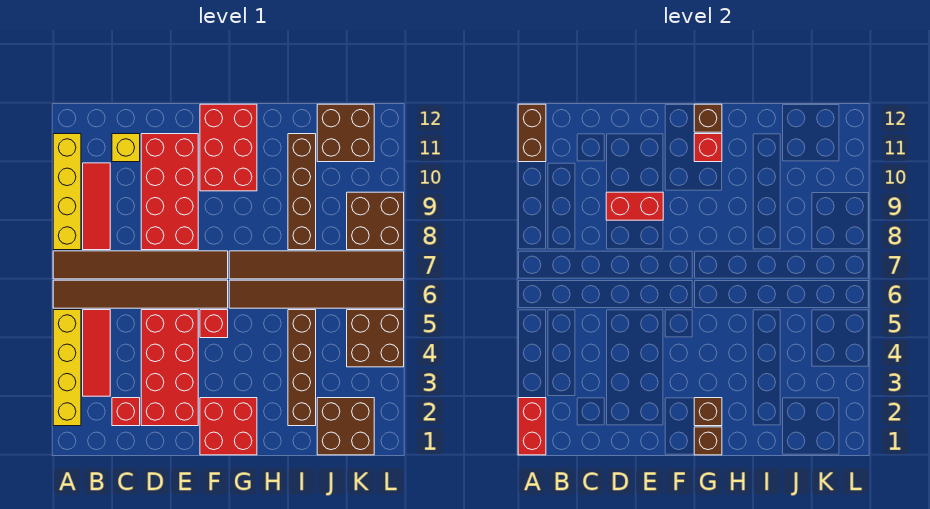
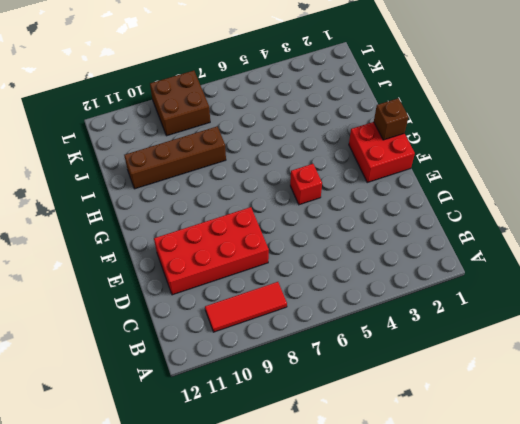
none -> yellow brick A2:A5 level 1
none -> brown tile A6:F6 level 1
none -> brown tile A7:F7 level 1

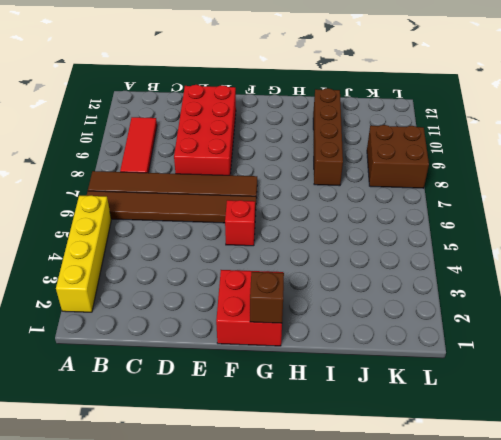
none -> yellow brick A8:A11 level 1
none -> red tile B3:B5 level 1
none -> red brick C2 level 1

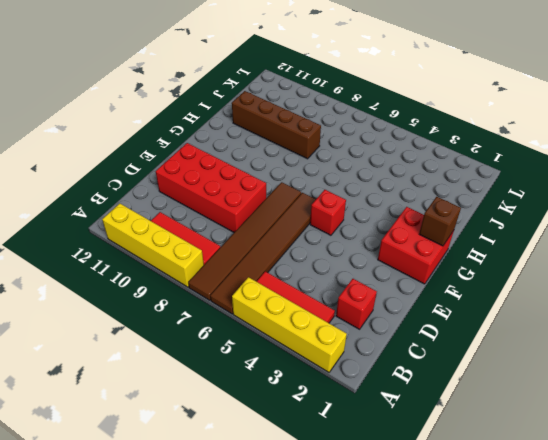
none -> yellow brick C11 level 1
none -> red brick D2:E5 level 1
none -> red brick F10:G12 level 1

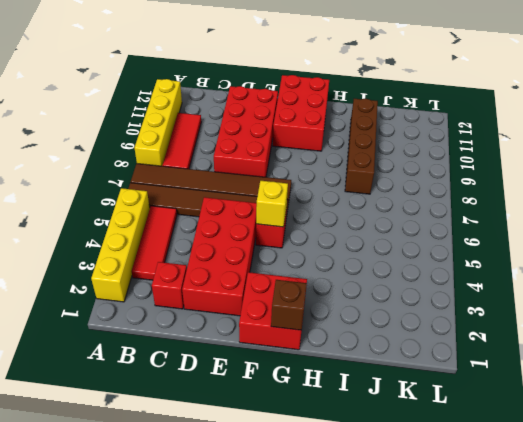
yellow brick F5 level 2 -> yellow brick C11 level 1
none -> brown tile G6:L6 level 1
none -> brown tile G7:L7 level 1
none -> brown brick I2:I5 level 1

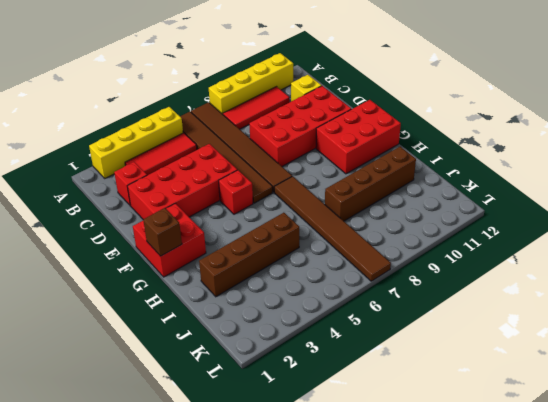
none -> brown tile G6:L6 level 1
none -> brown brick J1:K2 level 1
none -> brown brick J11:K12 level 1

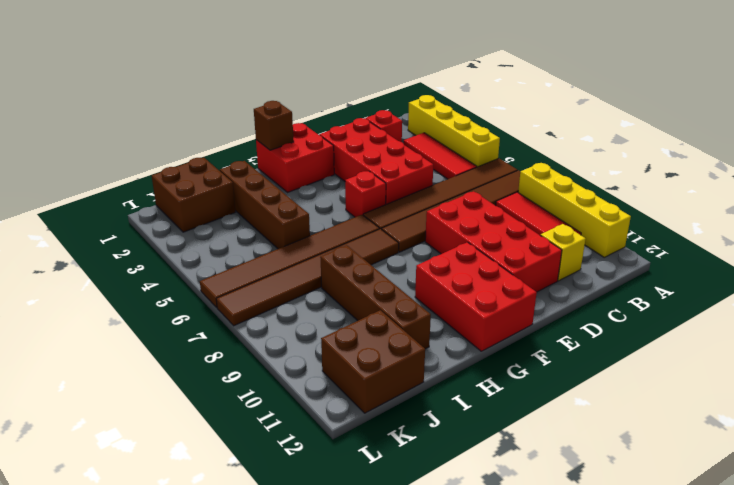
none -> brown brick K4:L5 level 1
none -> brown brick K8:L9 level 1
none -> red brick A1:A2 level 2

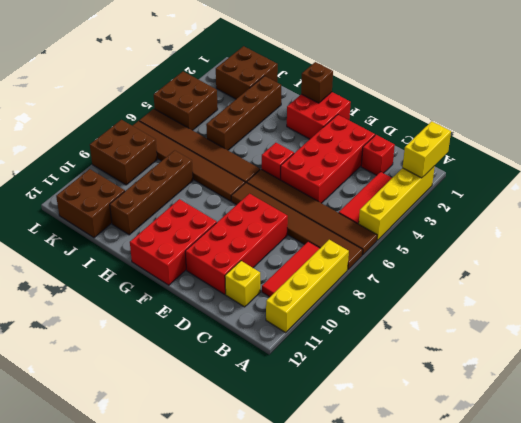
yellow brick A1:A2 level 2 -> red brick A1:A2 level 2
none -> brown brick A11:A12 level 2
none -> red brick D9:E9 level 2
none -> brown brick G2 level 2

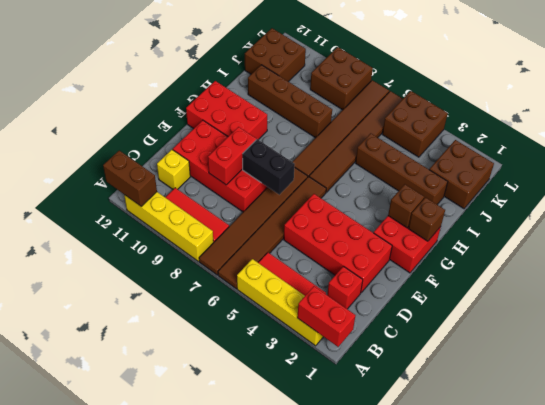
black brick E7:E8 level 2 -> none
none -> red brick F5 level 1
none -> red brick G11 level 2
none -> brown brick G12 level 2

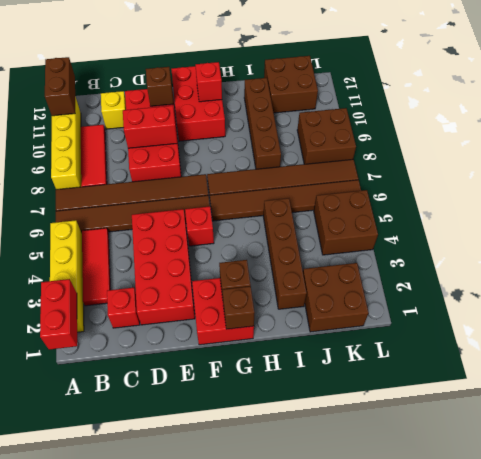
brown brick E11 level 2 -> brown brick G12 level 2

